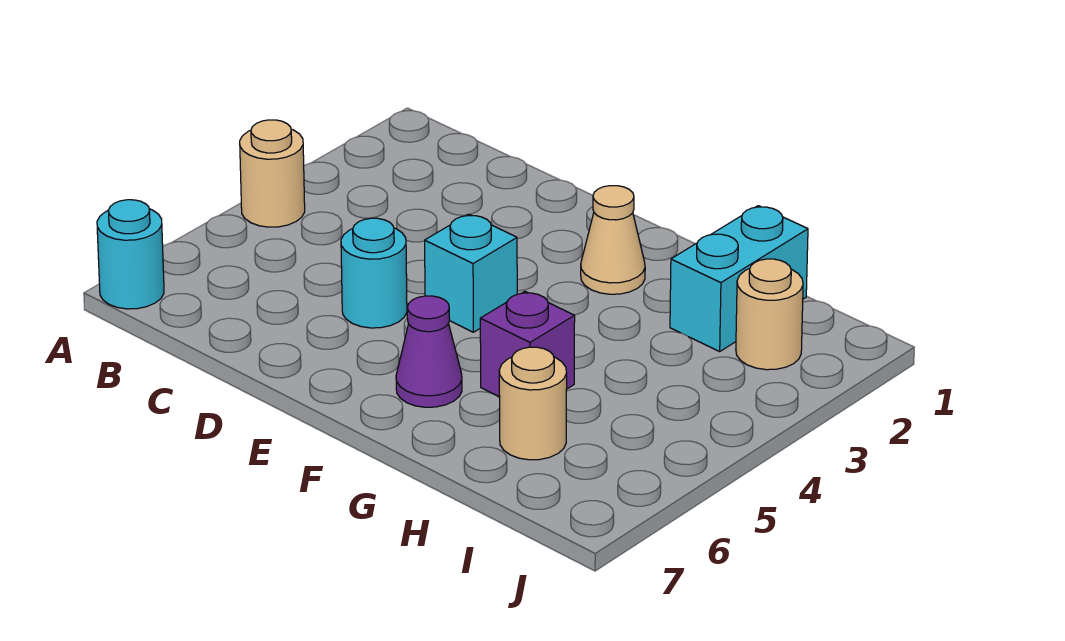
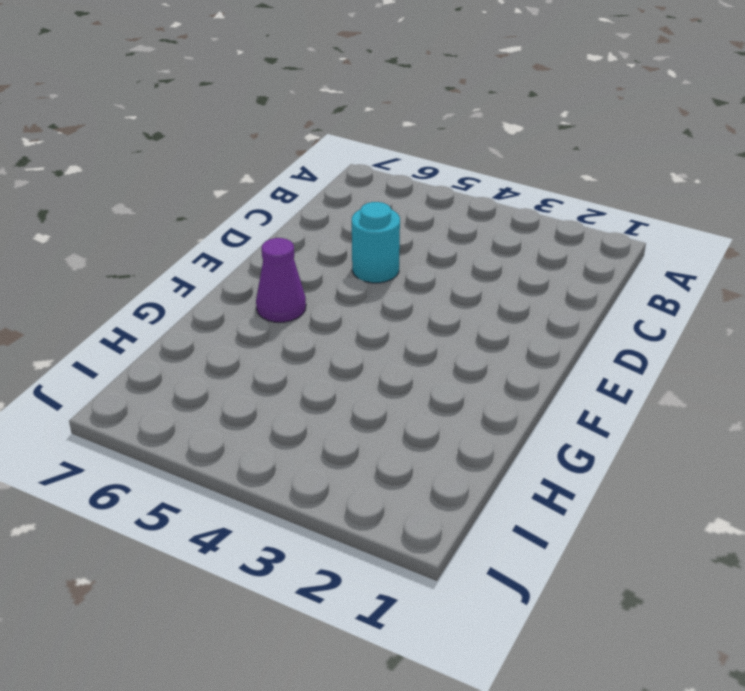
none -> tan round brick A4 level 1
none -> cyan round brick A7 level 1

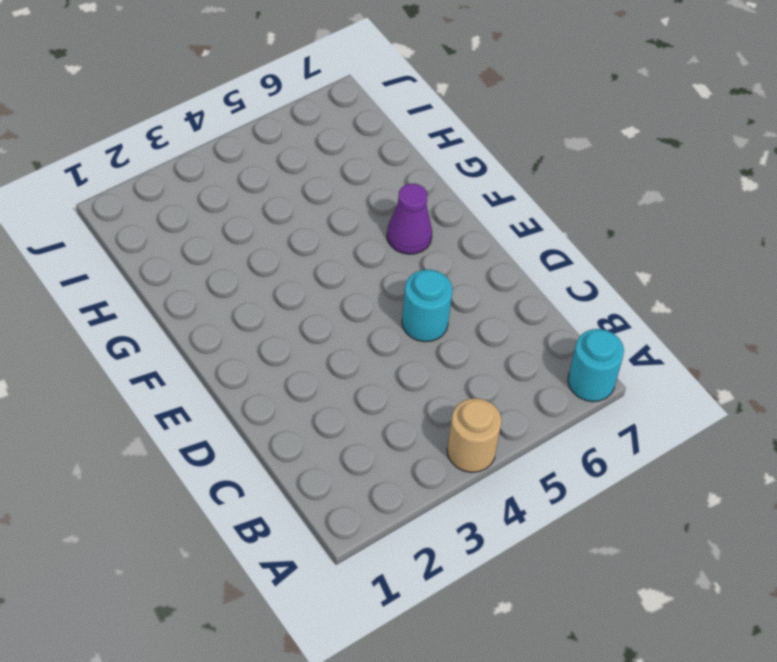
none -> cyan brick E4 level 1
none -> tan cone F2 level 1

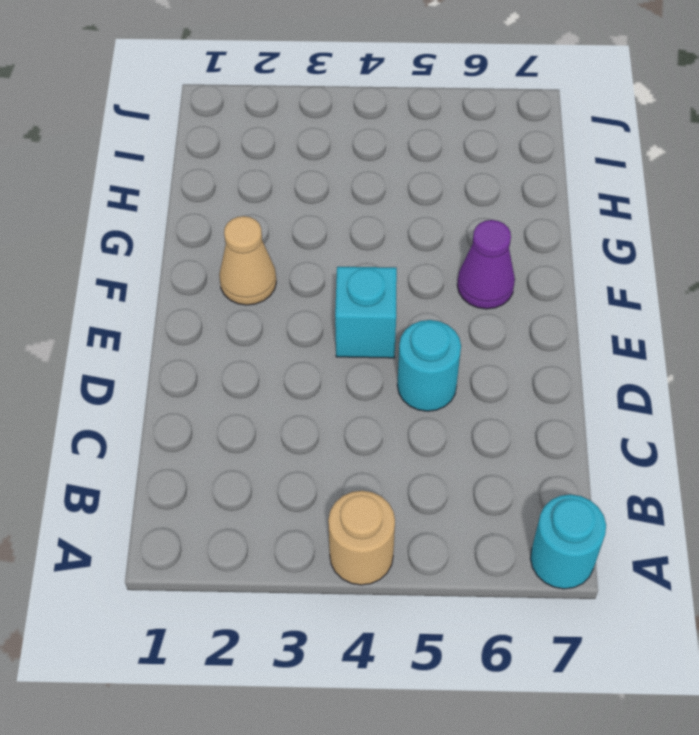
none -> purple brick G5 level 1
none -> cyan brick H1:H2 level 1

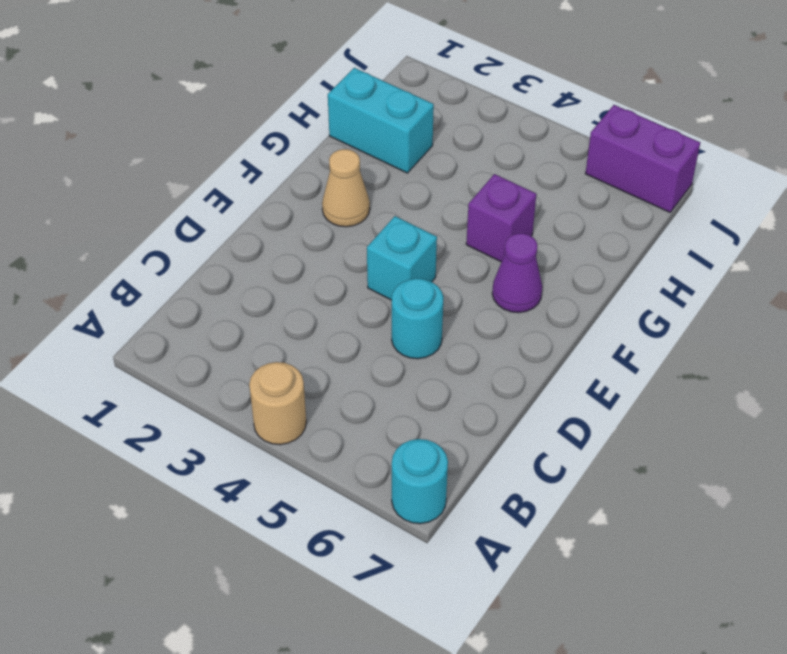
purple brick J6:J7 level 1 -> none
none -> tan round brick H6 level 1
none -> tan round brick I2 level 1

